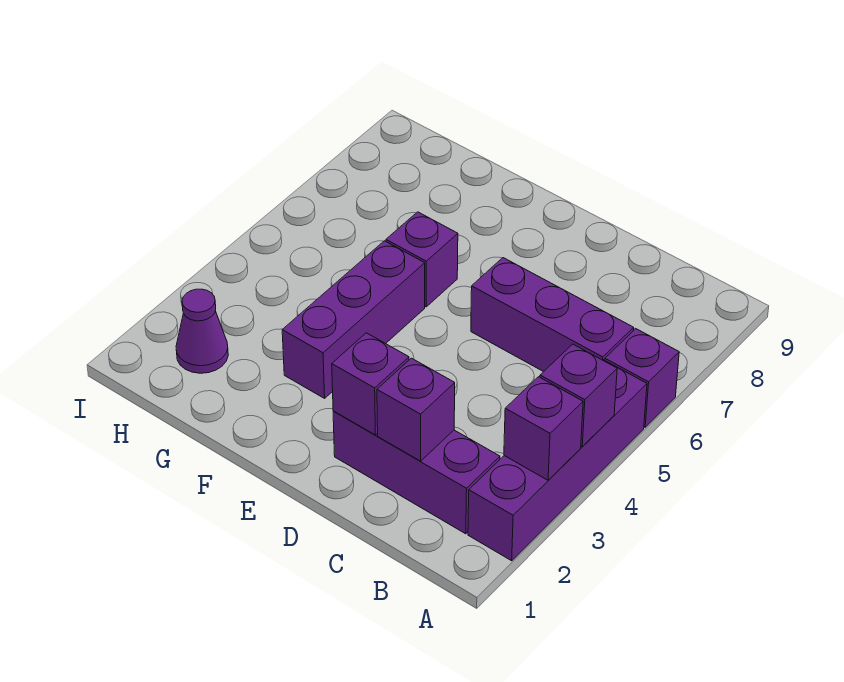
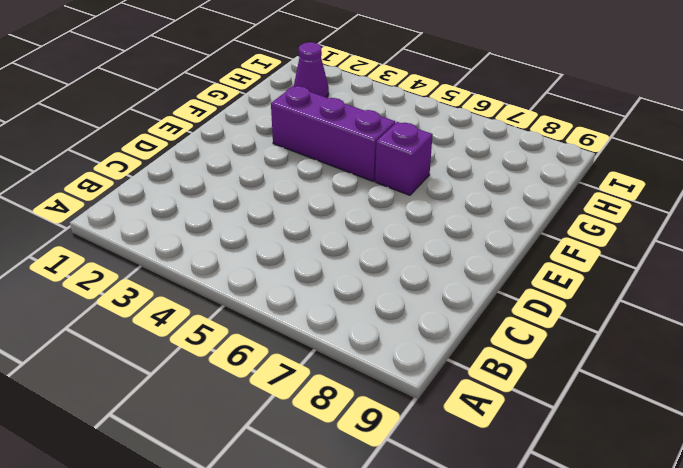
none -> purple brick A2:A5 level 1
none -> purple brick A6 level 1

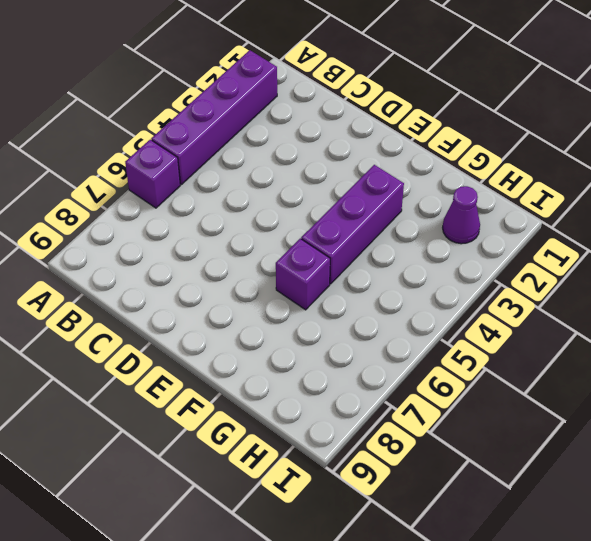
none -> purple brick B2:D2 level 1
none -> purple brick B6:D6 level 1

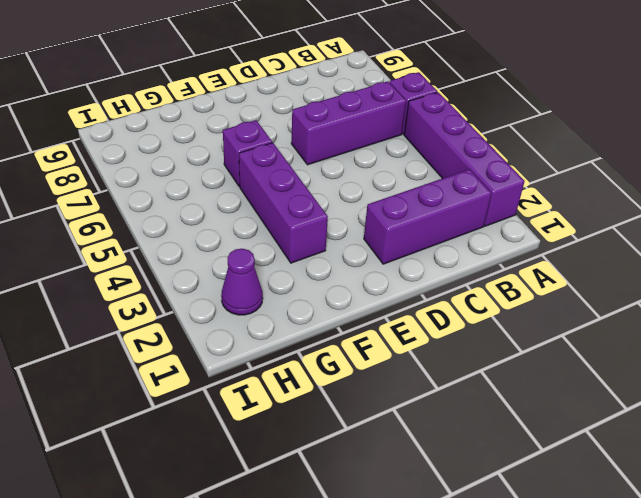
none -> purple brick A3 level 2
none -> purple brick A4 level 2

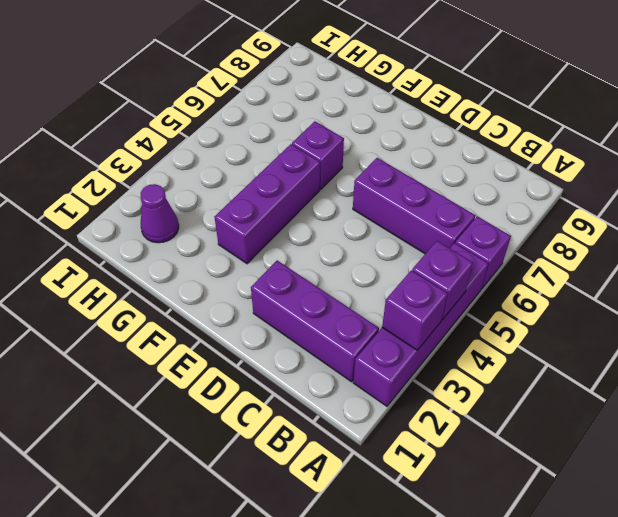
none -> purple brick C2 level 2
none -> purple brick D2 level 2

